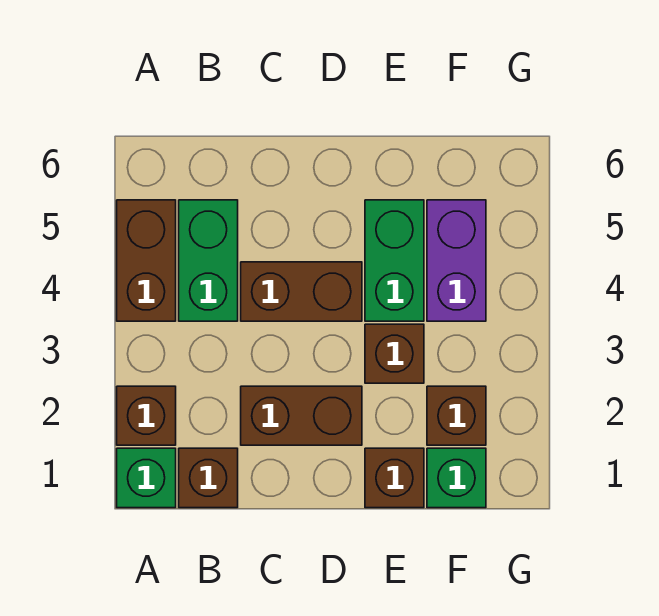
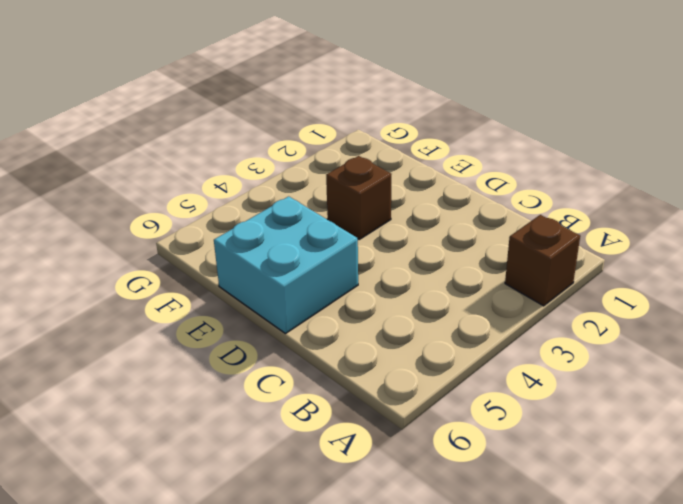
cyan brick D5:E6 level 1 -> green brick E4:E5 level 1
none -> green brick A1 level 1
none -> brown brick A4:A5 level 1
none -> brown brick B1 level 1

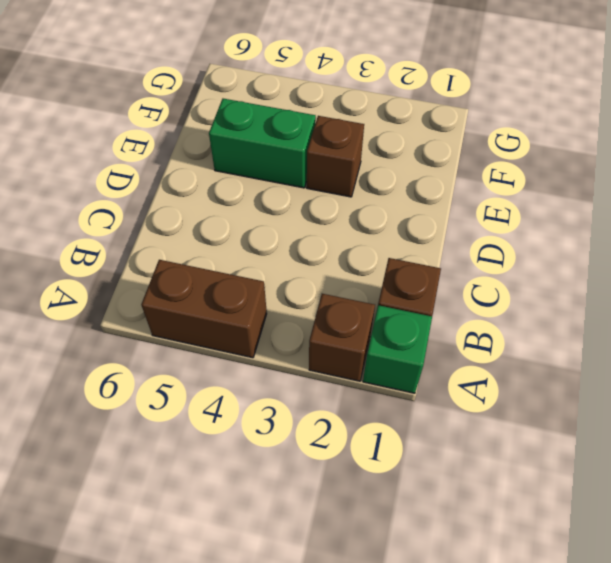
none -> green brick B4:B5 level 1
none -> brown brick C2:D2 level 1
none -> brown brick C4:D4 level 1

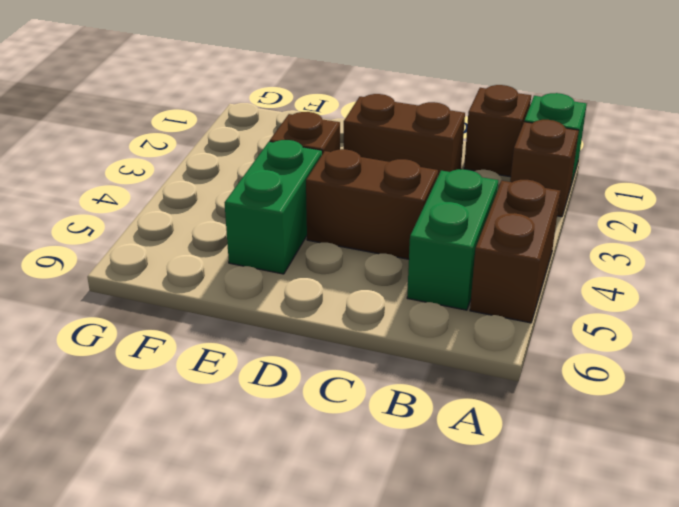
none -> brown brick E1 level 1
none -> green brick F1 level 1
none -> brown brick F2 level 1

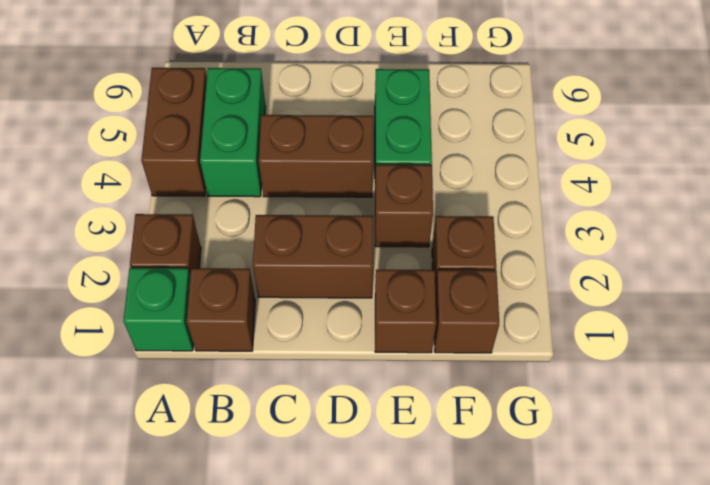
brown brick F1 level 1 -> green brick F1 level 1
none -> purple brick F4:F5 level 1

